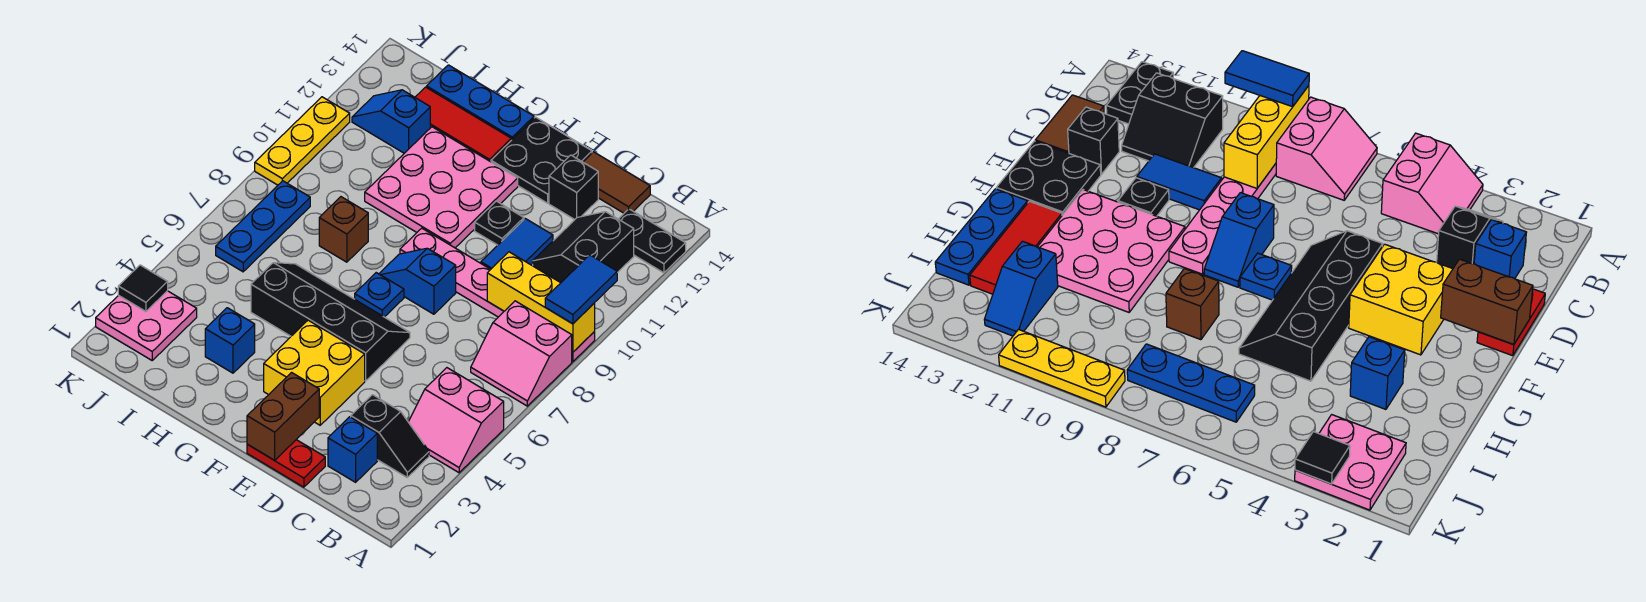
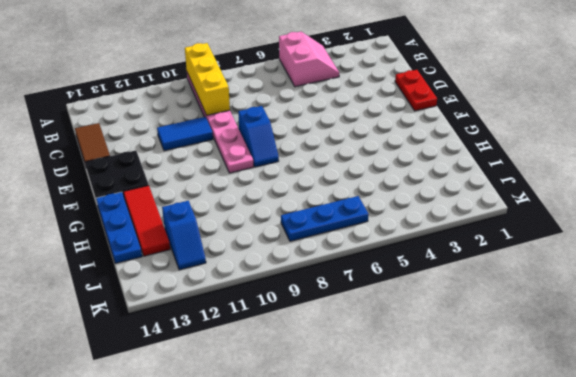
none -> pink slope A7:B8 level 1 top 8
none -> black plate A13:B13 level 1
none -> black slope B3:C3 level 1 top C
none -> black slope B11:C12 level 1 top B

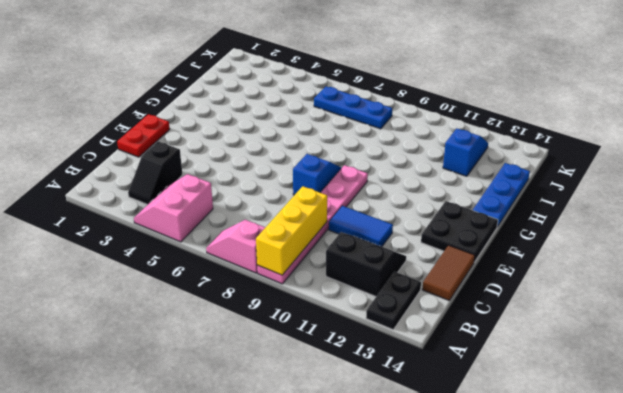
pink slope A7:A8 level 1 top 8 -> pink slope A7:B8 level 1 top 8
none -> blue brick C2 level 1
none -> black brick D13 level 1
none -> yellow brick E3:F4 level 1
none -> black slope E5:H6 level 1 top 5

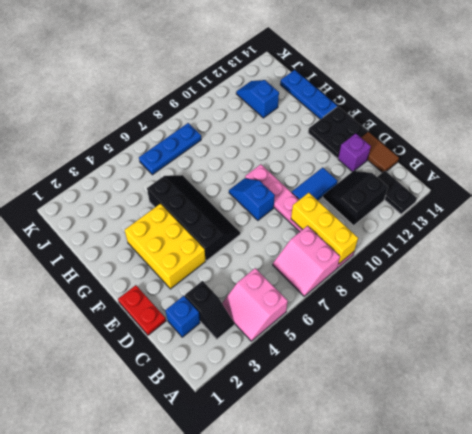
purple brick D13 level 1 -> black brick D13 level 1
yellow brick E3:G4 level 1 -> yellow brick E3:F4 level 1
none -> black plate E11 level 1
none -> blue plate F7 level 1
none -> pink plate F10:H12 level 1
none -> red tile G13:I13 level 1

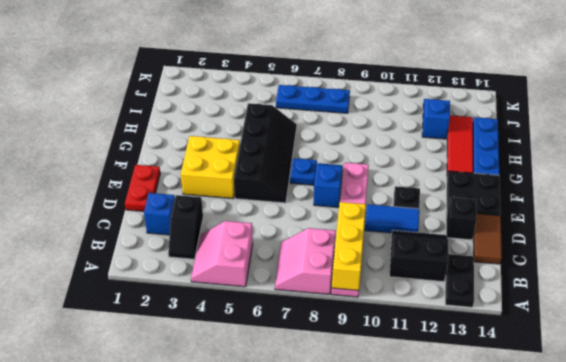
none -> pink plate F10:H12 level 1
none -> blue brick H3 level 1
none -> brown brick H8 level 1
none -> pink plate J2:K3 level 1

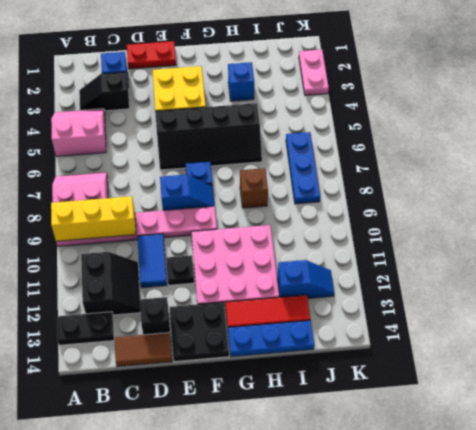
pink plate K2:K3 level 1 -> pink plate J2:K3 level 1
none -> yellow plate K9:K11 level 1
none -> brown brick E1:E2 level 2
none -> black tile K3 level 2
none -> blue tile A9:A10 level 3

